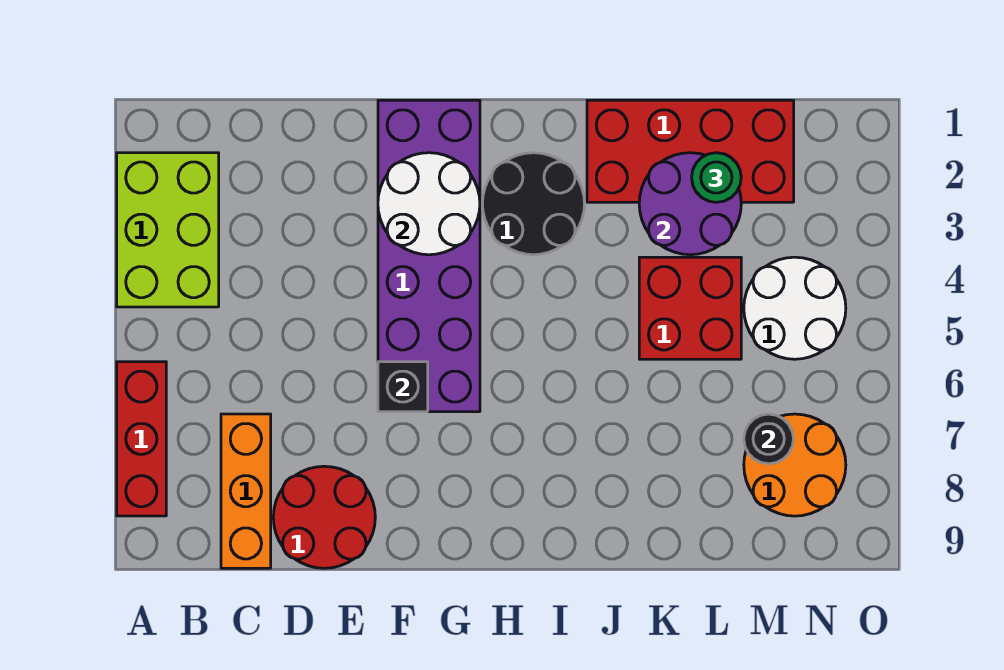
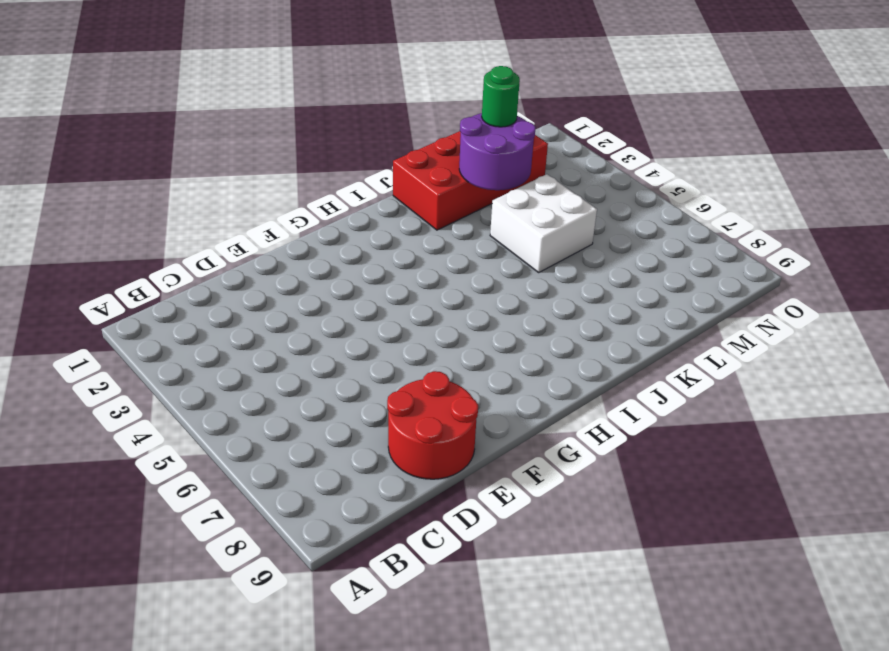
white brick K4:L5 level 1 -> red brick K4:L5 level 1
none -> lime brick A2:B4 level 1
none -> red brick A6:A8 level 1
none -> orange brick C7:C9 level 1

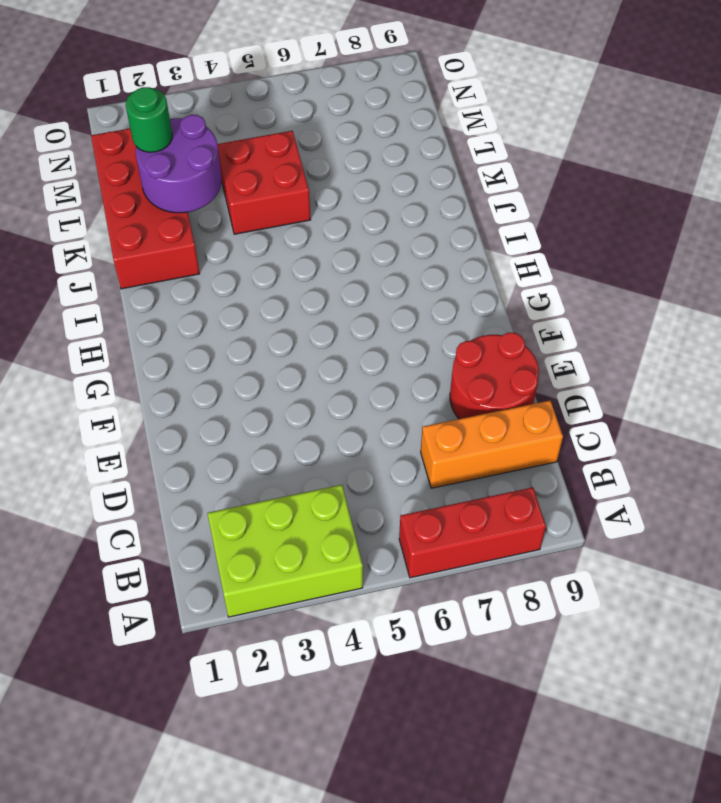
none -> purple brick F1:G6 level 1
none -> black round brick H2:I3 level 1
none -> white round brick M4:N5 level 1

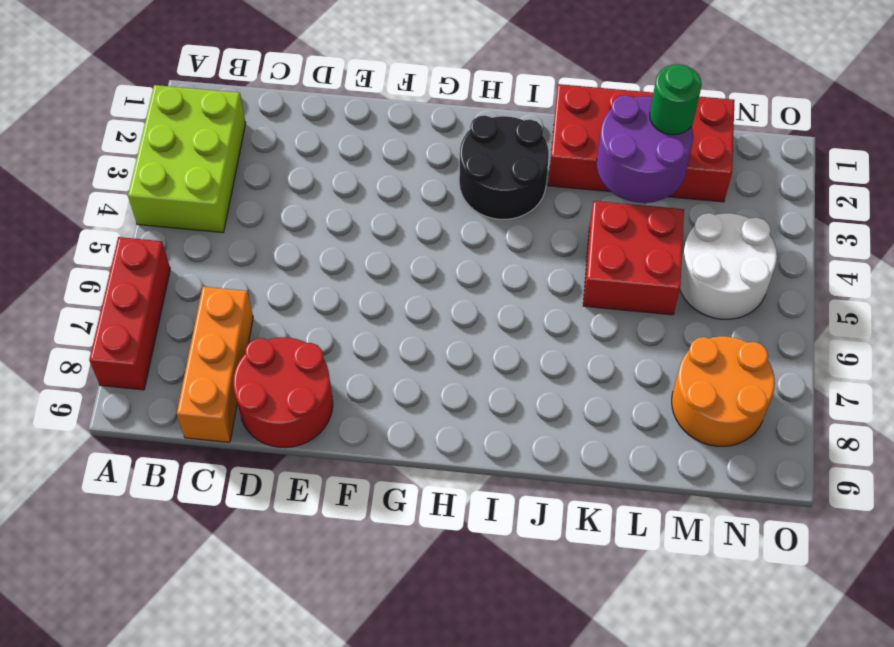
none -> purple brick F1:G6 level 1
none -> white round brick F2:G3 level 2
none -> black brick F6 level 2

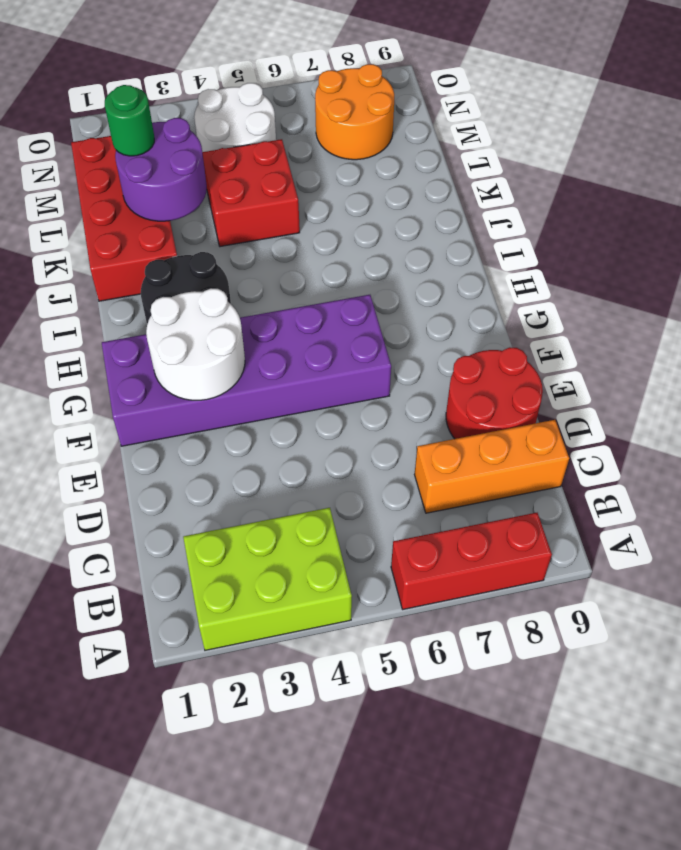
none -> black brick F6 level 2
none -> black round brick M7 level 2

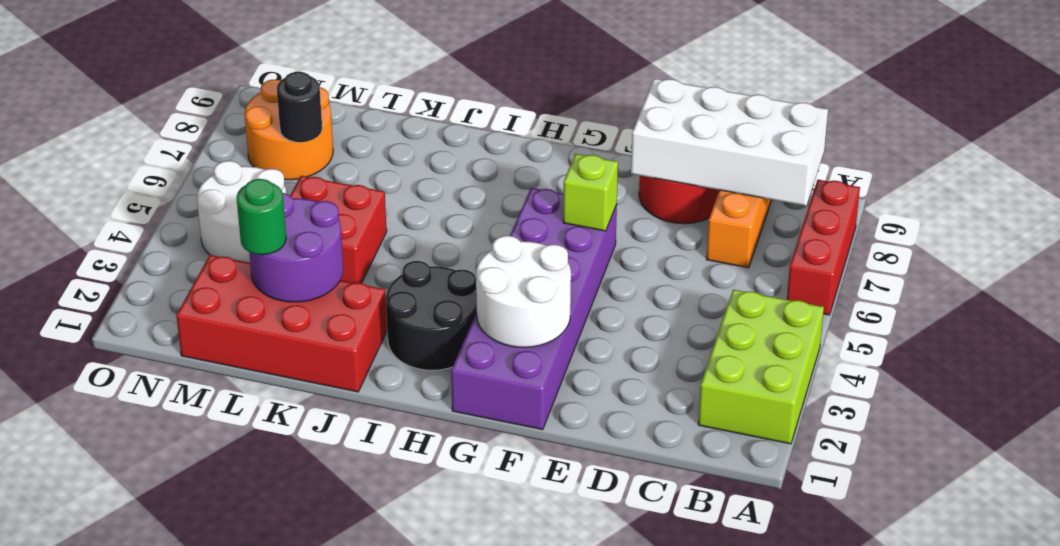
white brick B8:E9 level 2 -> none
lime brick F6 level 2 -> black brick F6 level 2

